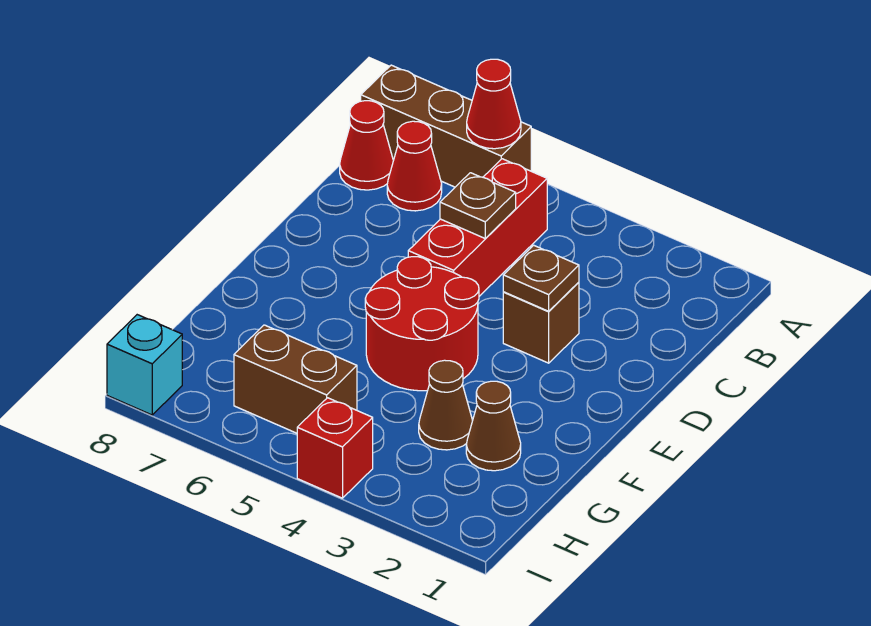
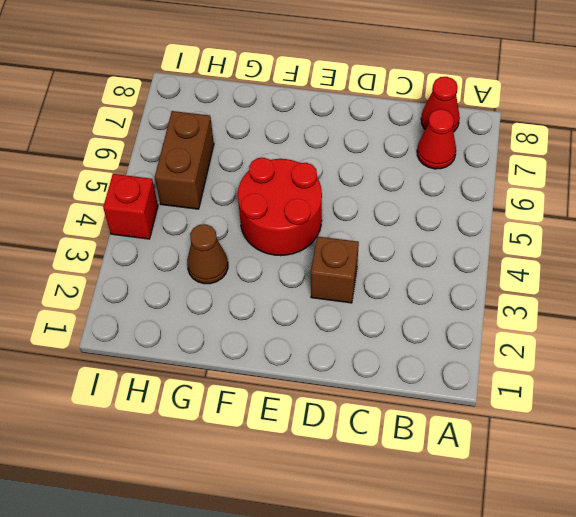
none -> brown brick A6:A8 level 1
none -> red brick B5:D5 level 1
none -> brown cone G2 level 1

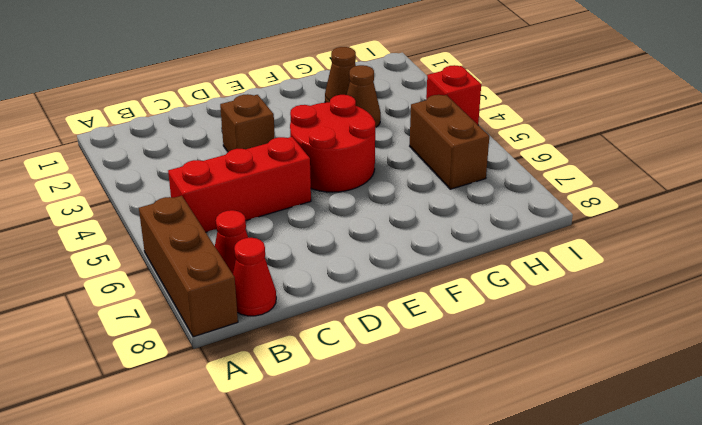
none -> cyan brick I8 level 1
none -> red cone A6 level 2
none -> brown plate C5 level 2

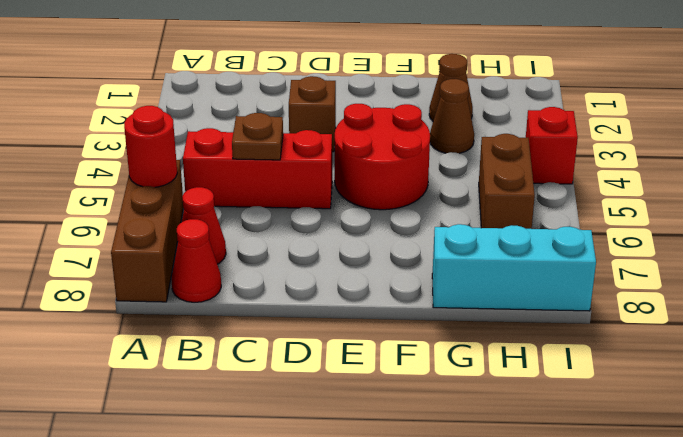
red round brick A6 level 2 -> red cone A6 level 2
cyan brick G8:I8 level 1 -> cyan brick I8 level 1
none -> brown plate D3 level 2

